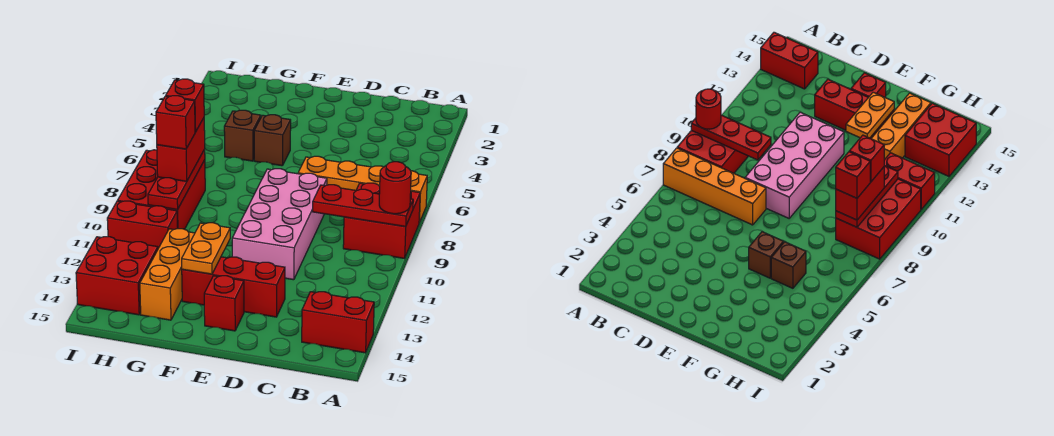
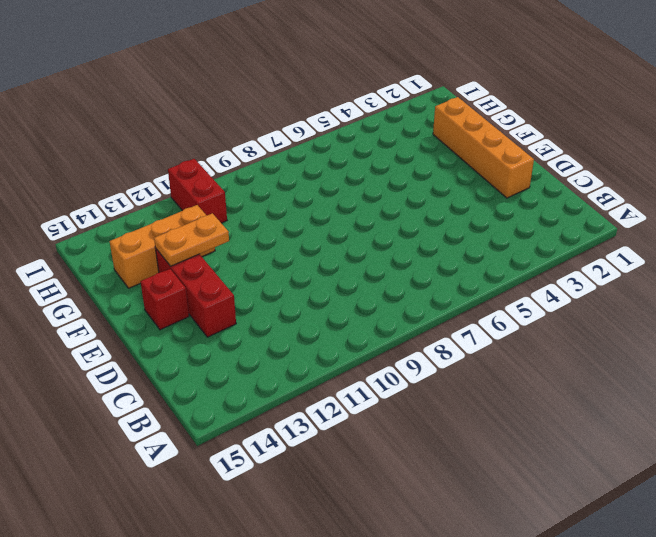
orange brick D2:G2 level 1 -> orange brick A7:D7 level 1
none -> red brick A8:B9 level 1
none -> red brick A14:B14 level 1
none -> pink brick D8:E11 level 1

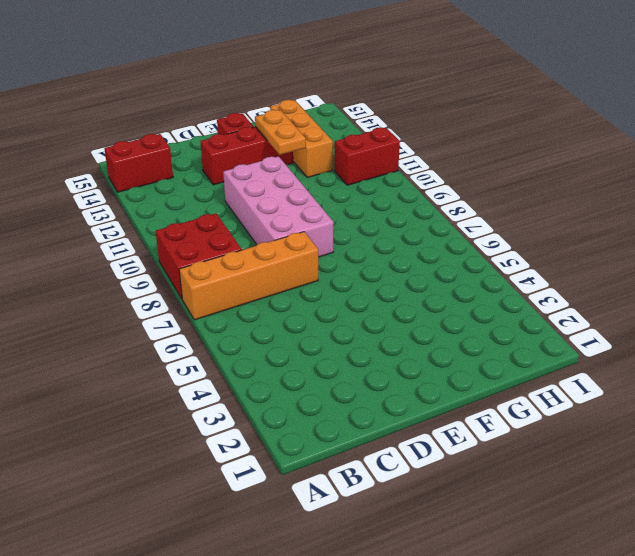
none -> brown brick F5 level 1
none -> brown brick G5 level 1
none -> red brick H8:I10 level 1

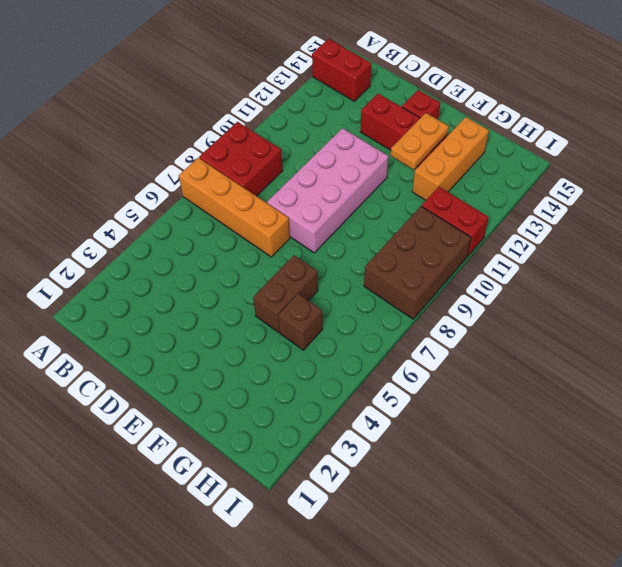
brown brick F5:F6 level 1 -> brown brick F5 level 1
brown brick H8:I10 level 1 -> red brick H8:I10 level 1
none -> red brick H13:I14 level 1
none -> red plate A9:C9 level 2
none -> red plate H8:H10 level 2

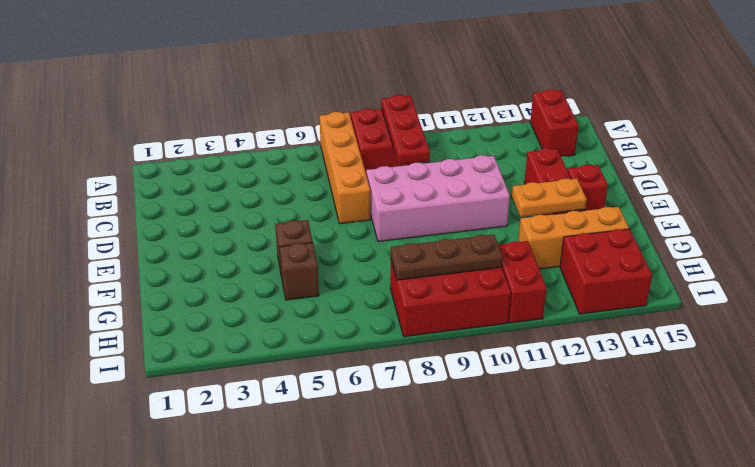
brown plate H8:H10 level 2 -> red plate H8:H10 level 2
none -> red round brick A9 level 3
none -> red brick H8:H9 level 3
none -> red brick H8 level 4

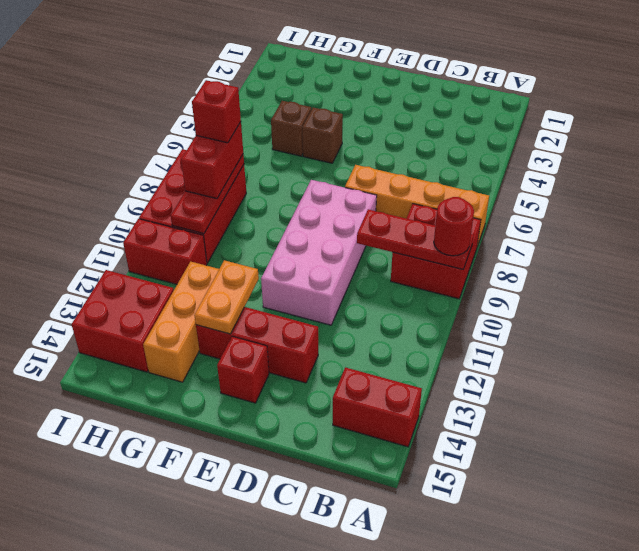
none -> red brick H9 level 4

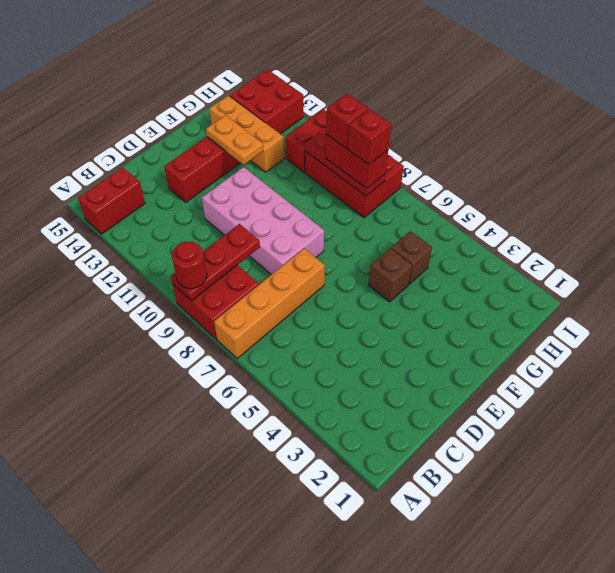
none -> red brick E14 level 1

